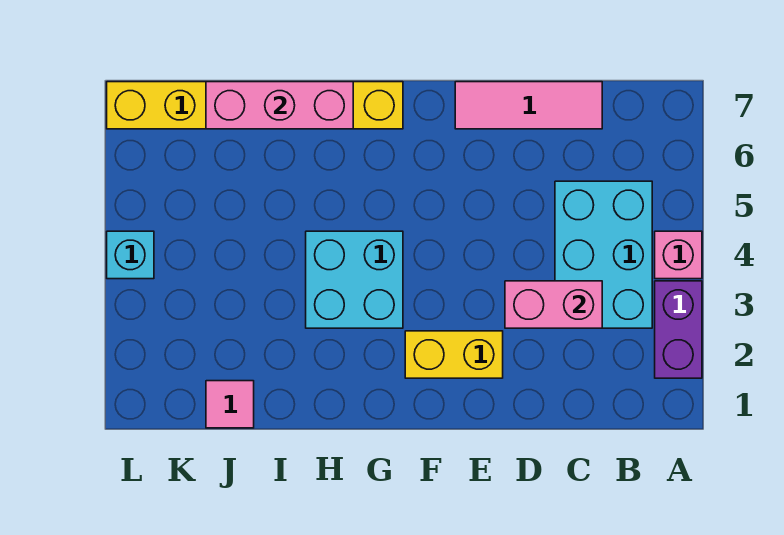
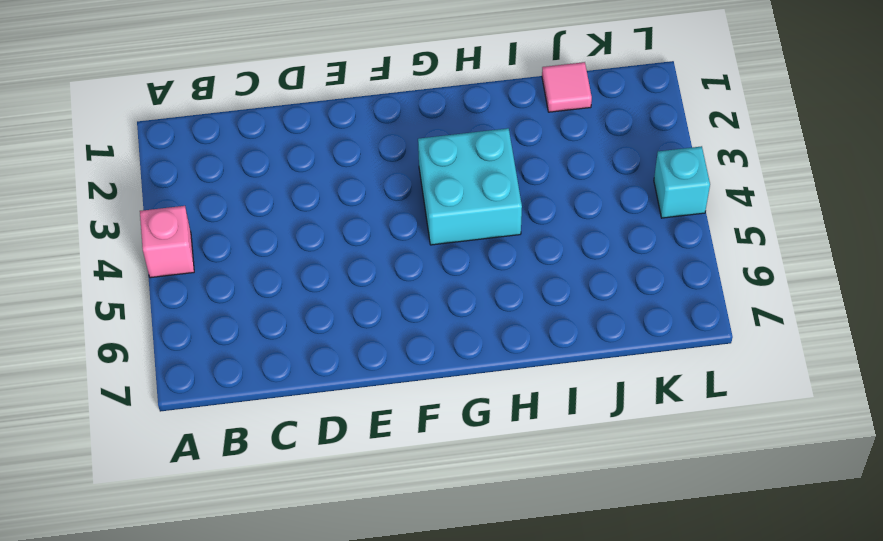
none -> purple brick A2:A3 level 1
none -> cyan brick B3:C5 level 1

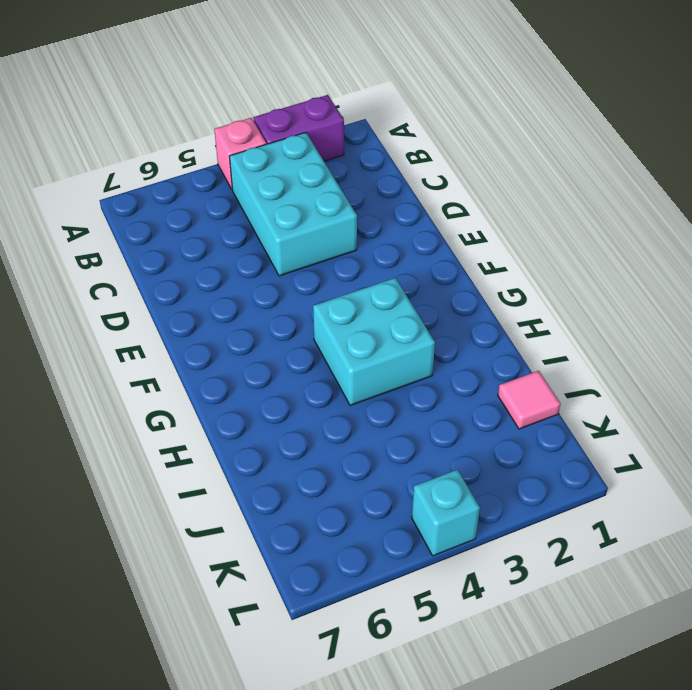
cyan brick B3:D4 level 1 -> cyan brick B3:C5 level 1
none -> pink tile C7:E7 level 1
none -> yellow brick E2:F2 level 1

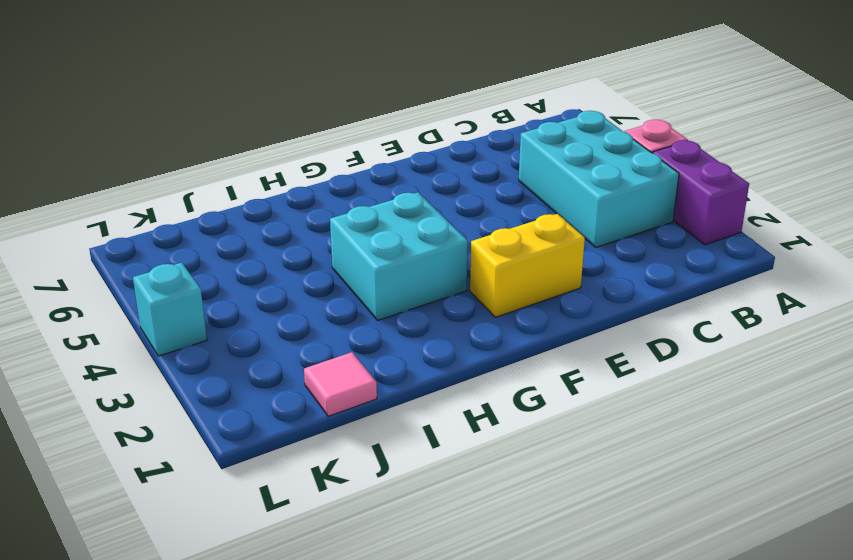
none -> pink tile C7:E7 level 1
none -> yellow brick G7:L7 level 1

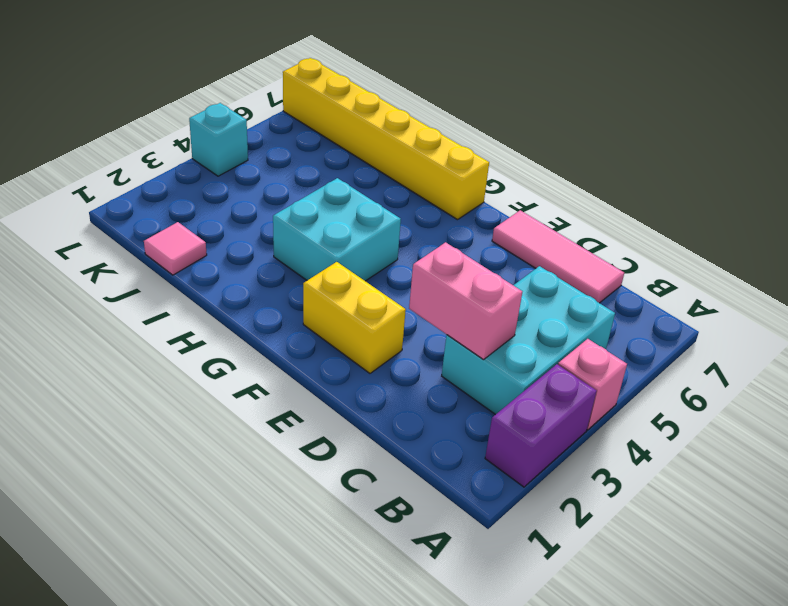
none -> pink brick H7:J7 level 2

